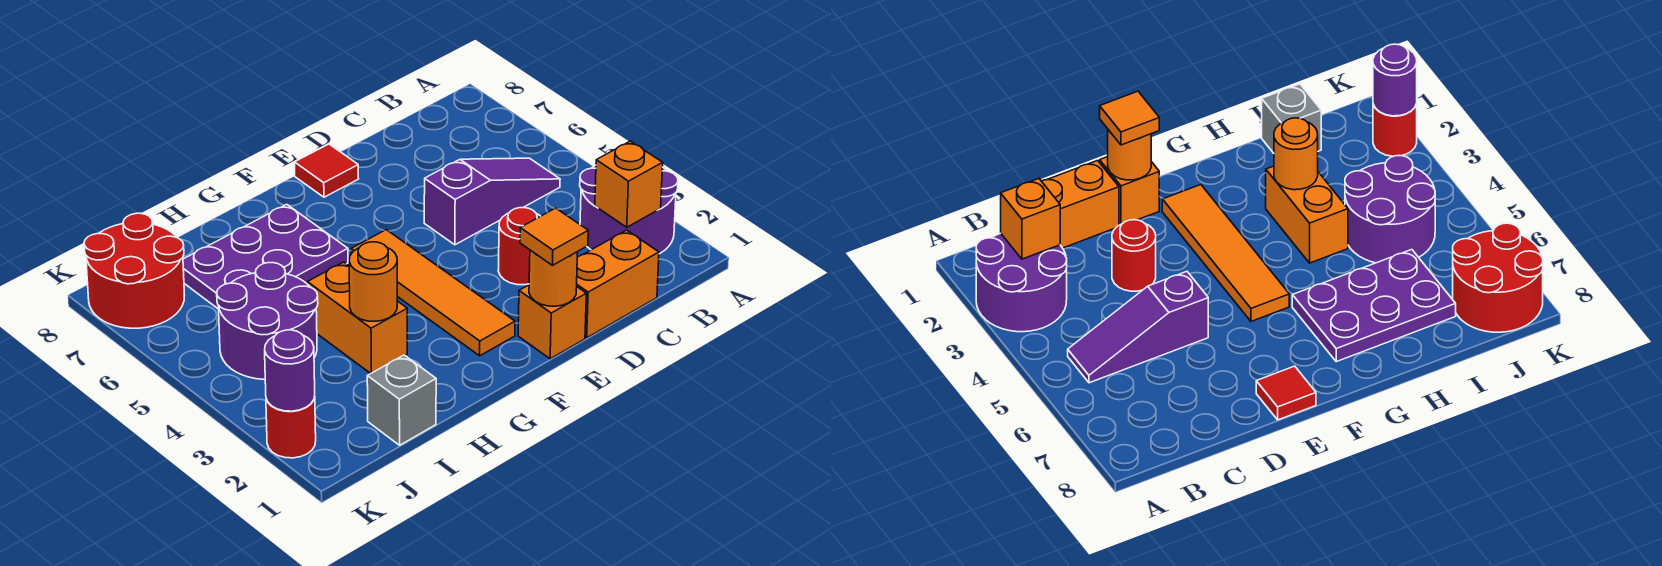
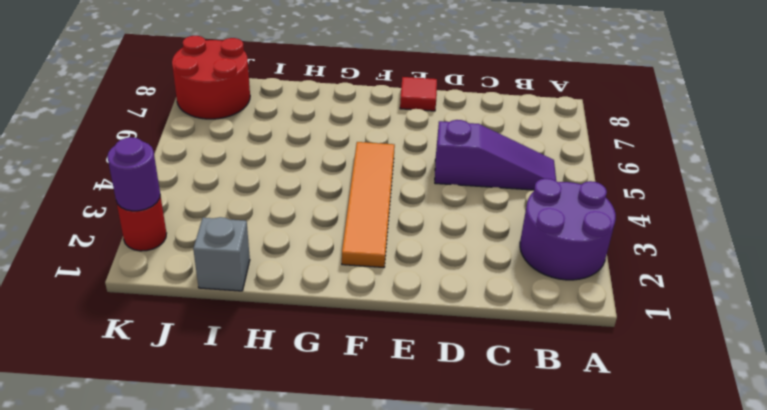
none -> orange brick C1:D1 level 1
none -> red round brick D3 level 1
none -> orange brick E1 level 1

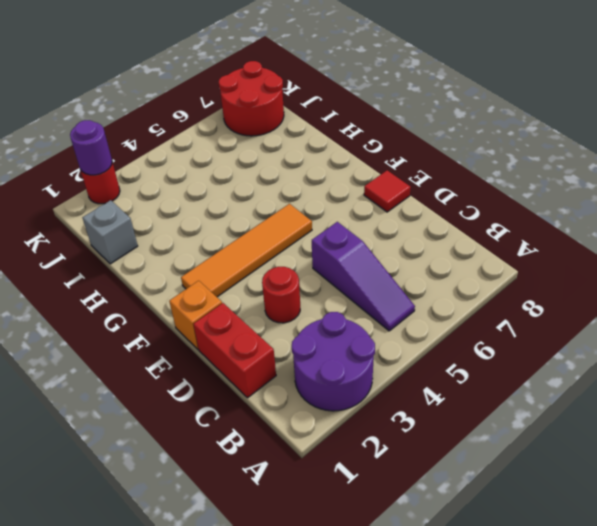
red brick C1:D1 level 1 -> orange brick C1:D1 level 1
none -> purple plate G6:I7 level 1
none -> orange brick H3:H4 level 1
none -> purple round brick I4:J5 level 1

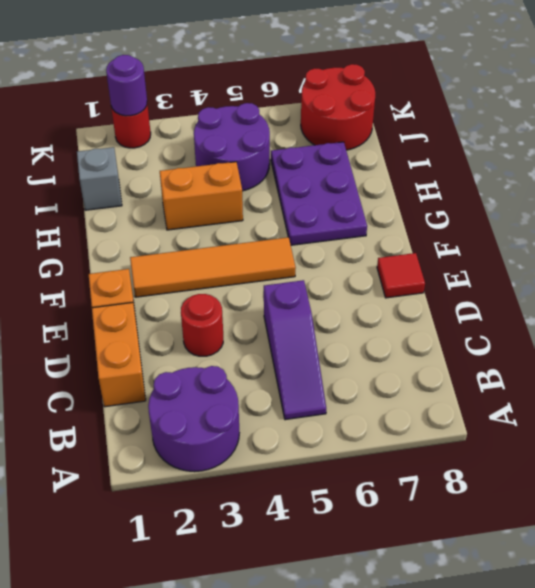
none -> orange brick B2 level 2
none -> orange round brick E1 level 2
none -> orange round brick H3 level 2

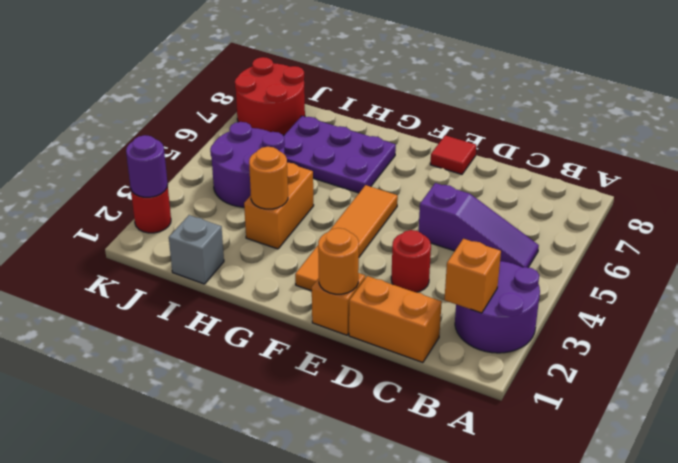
none -> orange tile E1 level 3

